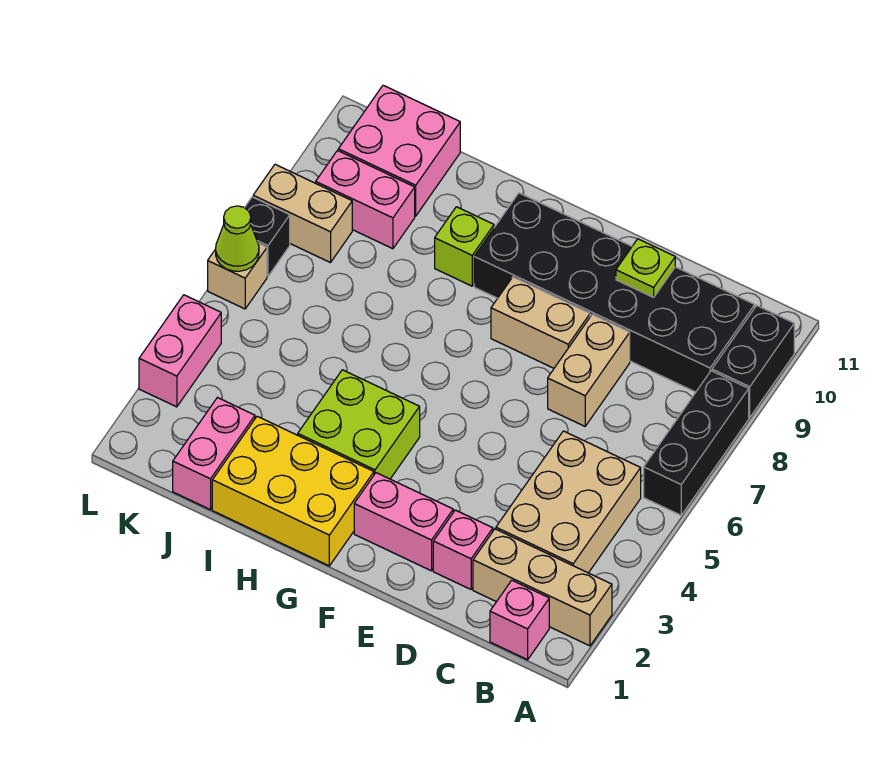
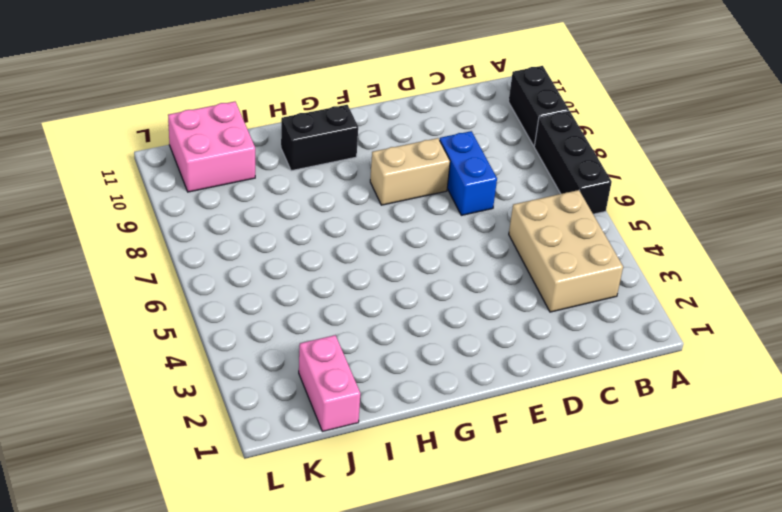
blue brick D7:D8 level 1 -> tan brick D7:D8 level 1
black brick G10:H10 level 1 -> black brick B9:G10 level 1
none -> tan brick A2:C2 level 1
none -> pink brick B1 level 1
none -> pink brick D2 level 1

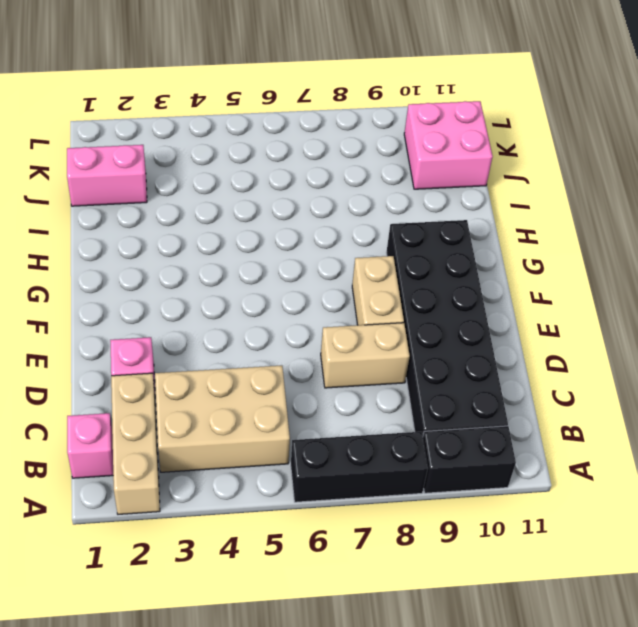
none -> pink brick E2:F2 level 1
none -> yellow brick G1:I2 level 1
none -> lime brick G3:H4 level 1

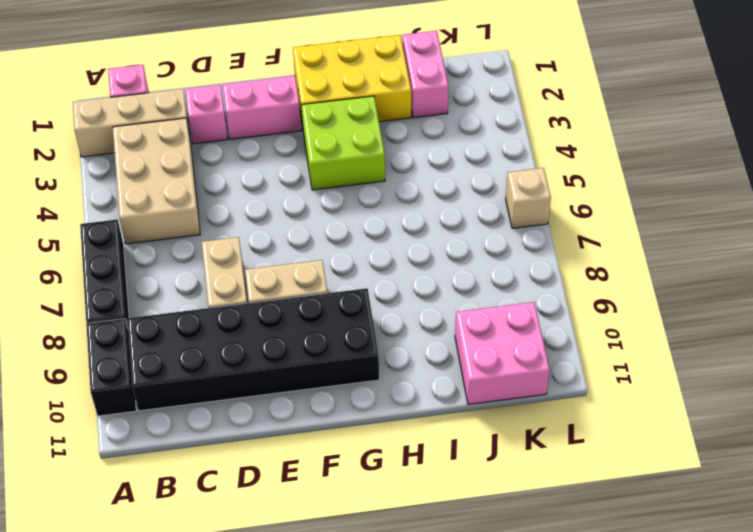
none -> lime brick H9 level 1
none -> pink brick J9:K9 level 1
none -> tan brick K8:L8 level 1

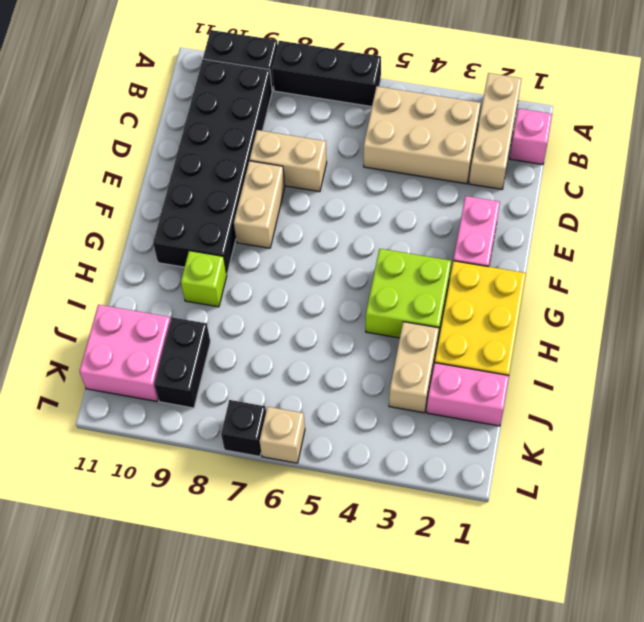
tan brick I3:J3 level 1 -> tan brick K8:L8 level 1
black brick J9:K9 level 1 -> pink brick J9:K9 level 1
none -> pink brick D2 level 1
none -> pink brick L3:L4 level 1
none -> lime plate D10 level 2

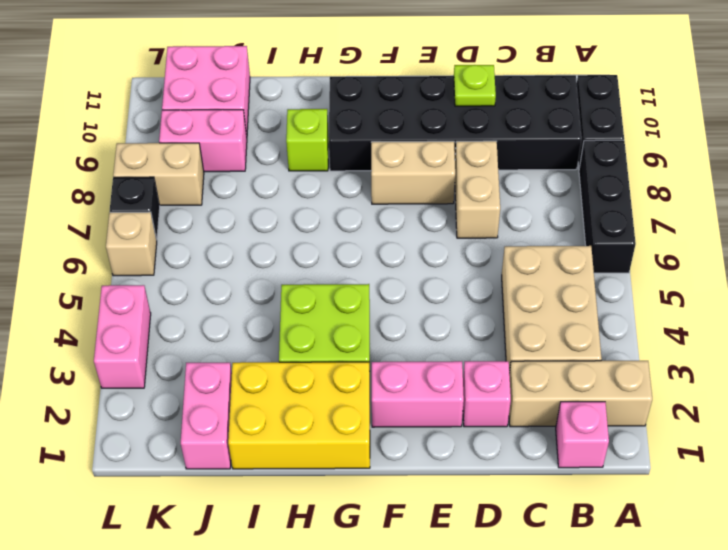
none -> lime cone L6 level 2

